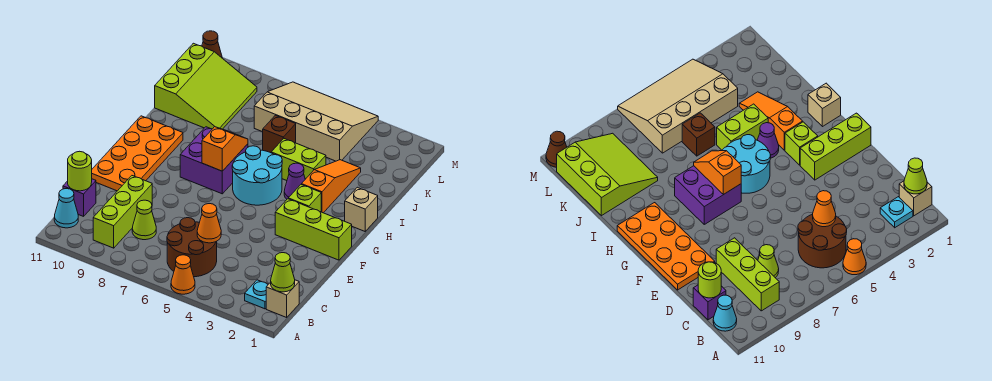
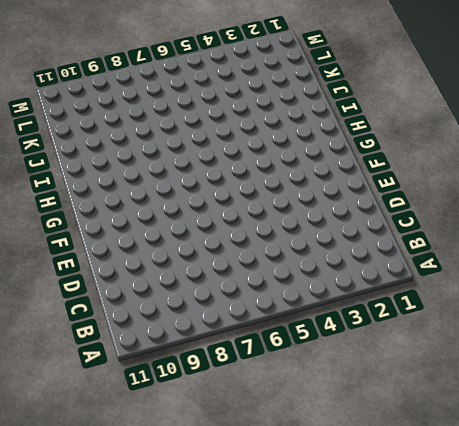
none -> orange cone A5 level 1
none -> tan brick B1 level 1
none -> cyan plate B2 level 1

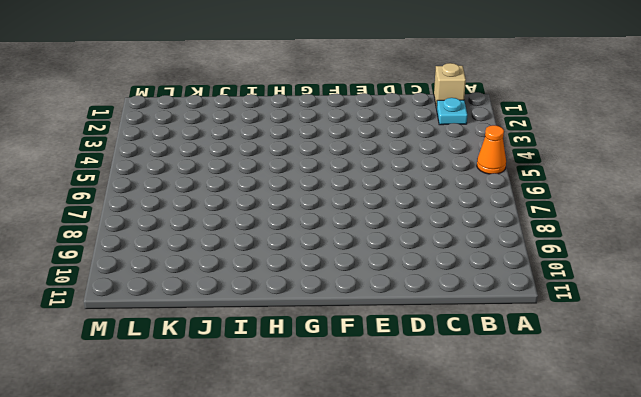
none -> brown round brick B5:C6 level 1
none -> lime brick B9:D9 level 1
none -> cyan cone B11 level 1

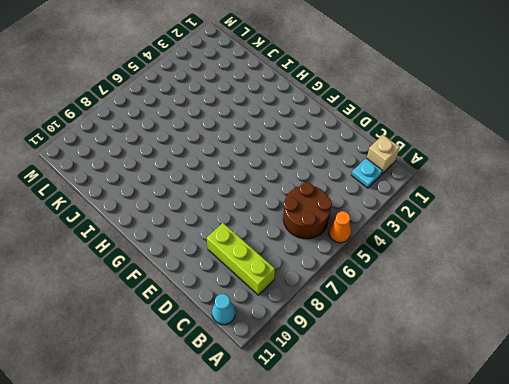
none -> lime cone C8 level 1
none -> purple brick C11 level 1
none -> orange plate E10:H11 level 1

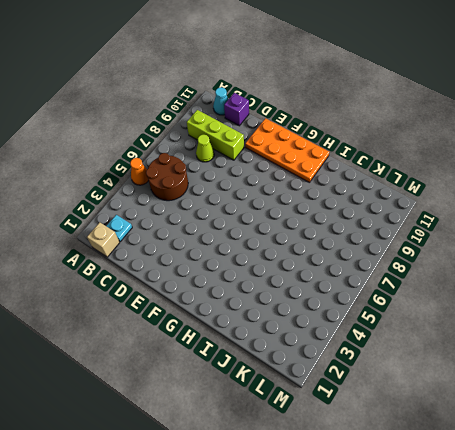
none -> lime brick F1:F3 level 1
none -> lime brick G3 level 1
none -> cyan round brick G5:H6 level 1

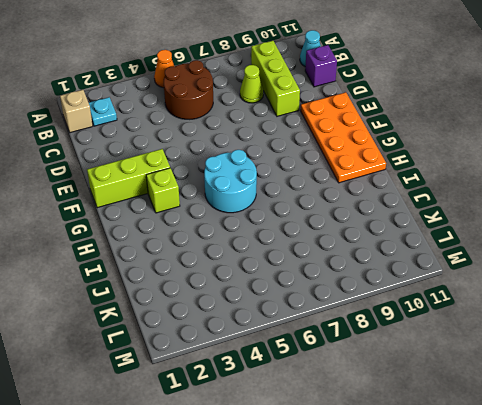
none -> purple brick G7:H8 level 1
none -> tan brick H1 level 1
none -> orange slope H3:J3 level 1 top H

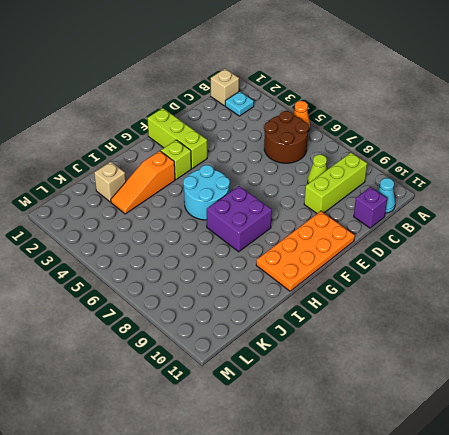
tan brick J2 level 1 -> tan brick H1 level 1
none -> purple cone H4 level 1
none -> lime brick I4:I5 level 1
none -> brown brick J6 level 1

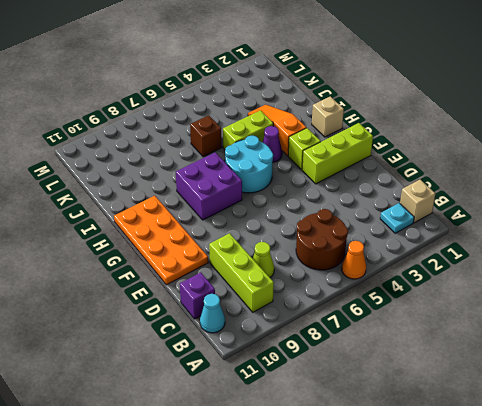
none -> lime slope J9:L11 level 1 top 11
none -> tan slope K4:M7 level 1 top K
none -> brown cone M11 level 1

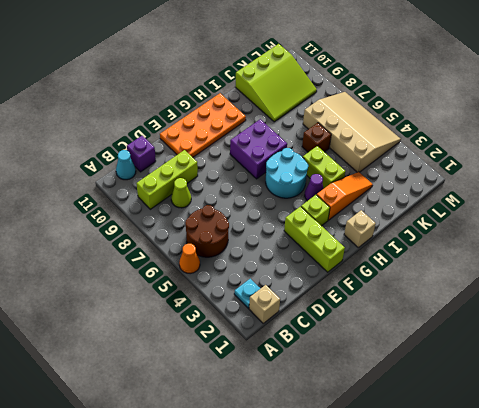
none -> brown cone M11 level 1
none -> lime cone B1 level 2
none -> orange cone C5 level 2

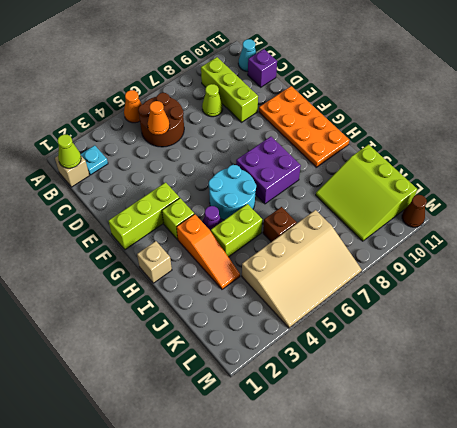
none -> lime round brick C11 level 2
none -> orange slope G7:H7 level 2 top G

